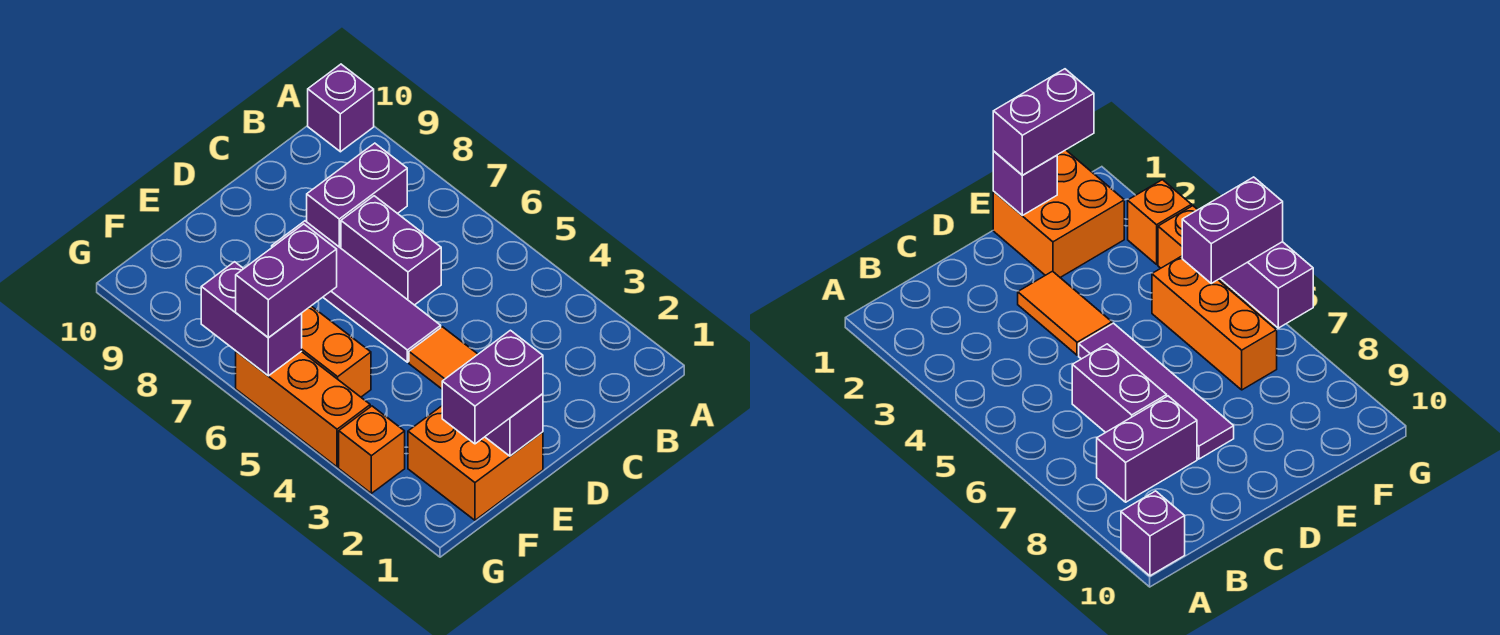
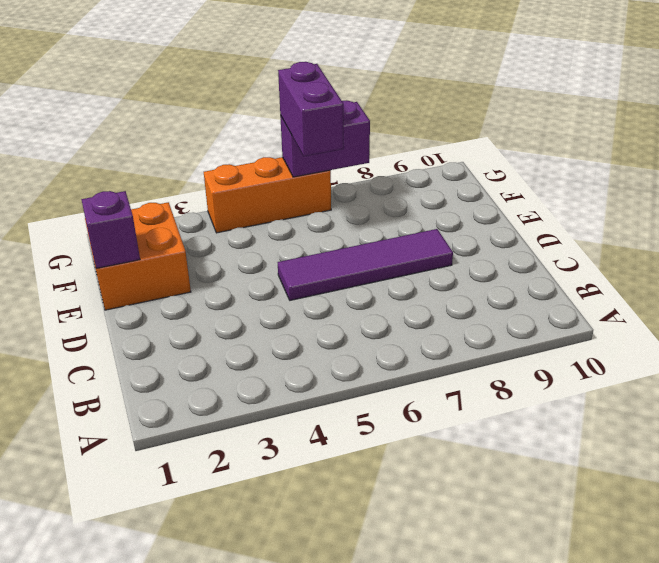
none -> purple brick A10 level 1
none -> purple brick B8:C8 level 1
none -> purple brick C6:C7 level 1

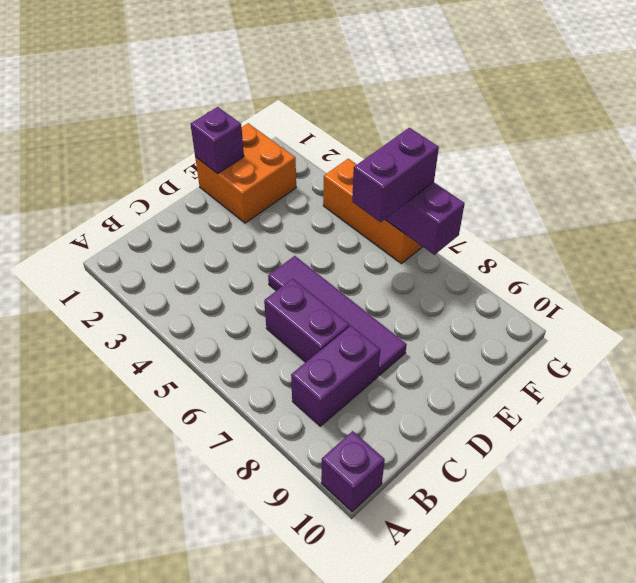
none -> orange tile D3:D4 level 1
none -> orange brick F5:F7 level 1
none -> orange brick G3 level 1

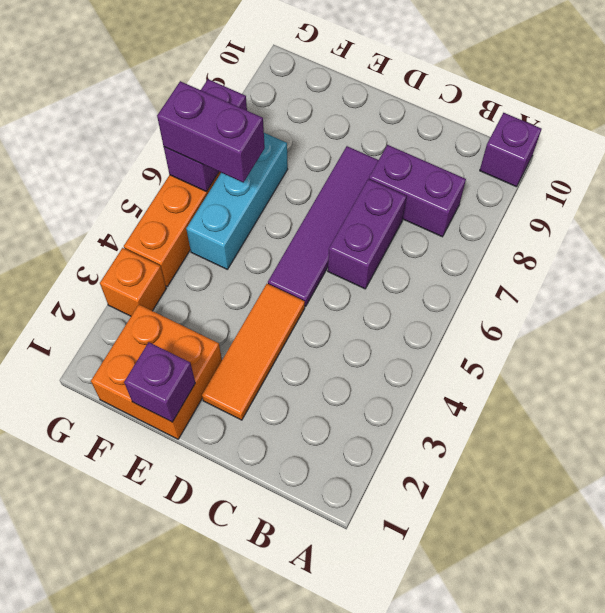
orange tile D2:D4 level 1 -> orange tile D3:D4 level 1
cyan brick F5:F7 level 1 -> orange brick F5:F7 level 1
none -> purple brick E1:F1 level 3

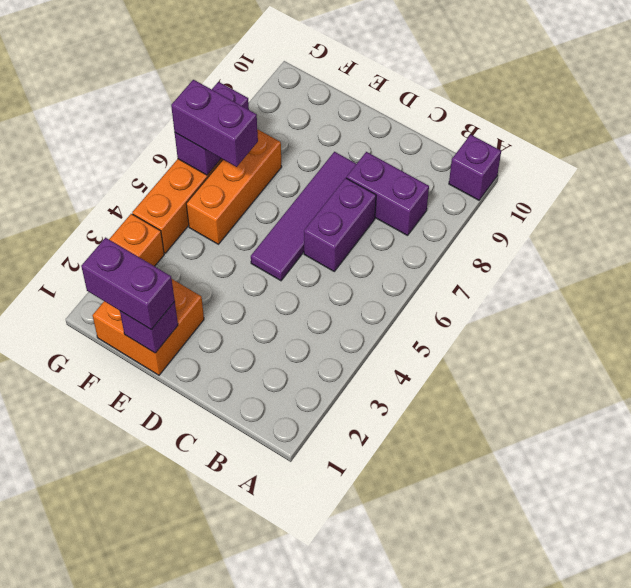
none -> orange tile D3:D4 level 1

